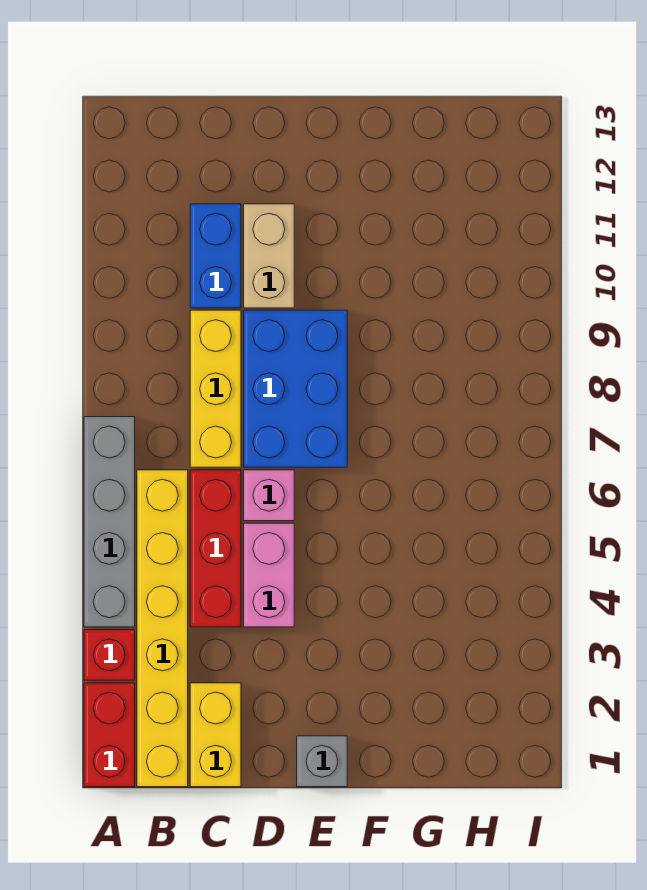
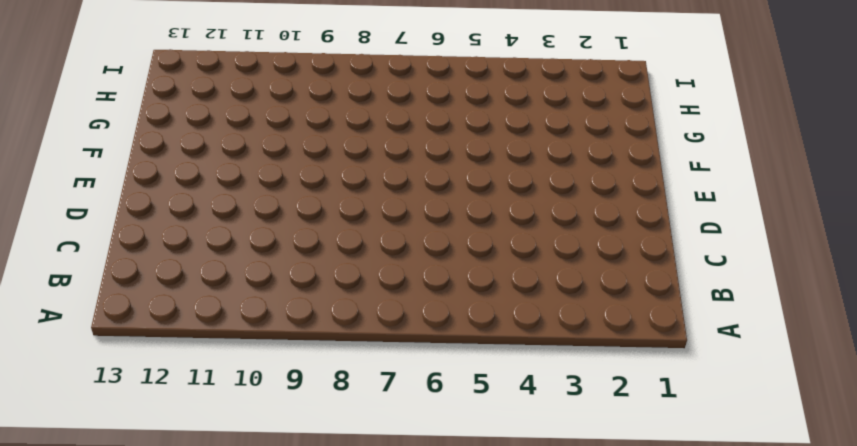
none -> red brick A1:A2 level 1
none -> red brick A3 level 1
none -> grey brick A4:A7 level 1

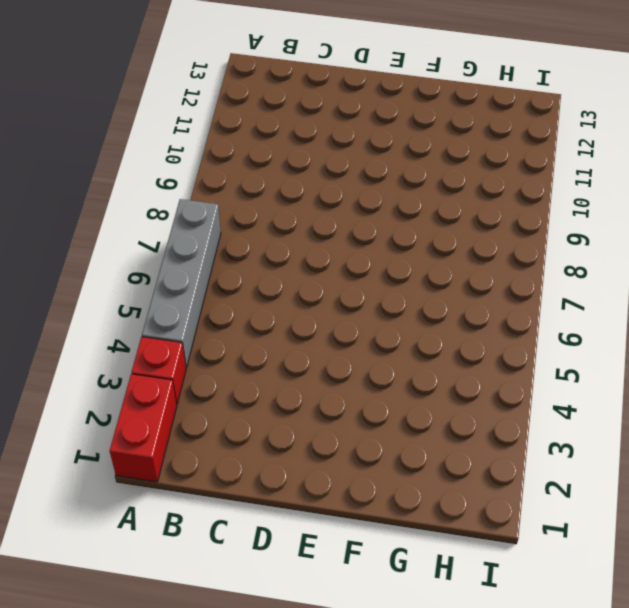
none -> yellow brick B1:B6 level 1
none -> yellow brick C1:C2 level 1
none -> red brick C4:C6 level 1

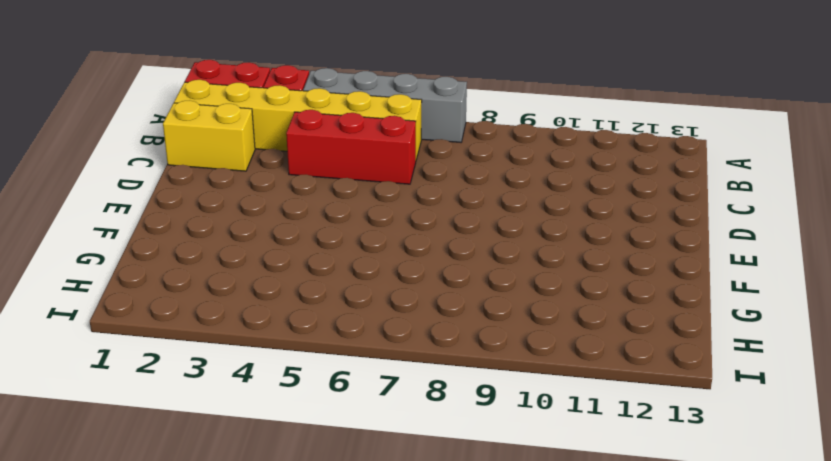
none -> yellow brick C7:C9 level 1
none -> blue brick C10:C11 level 1
none -> pink brick D4:D5 level 1

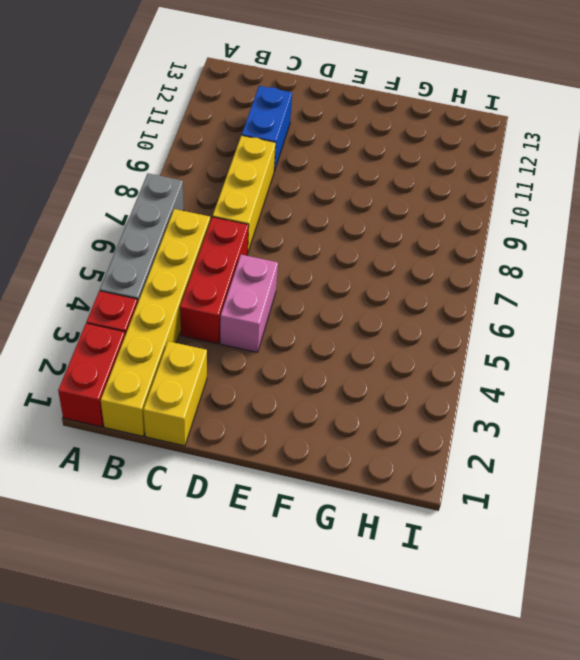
none -> pink brick D6 level 1
none -> blue brick D7:E9 level 1
none -> tan brick D10:D11 level 1

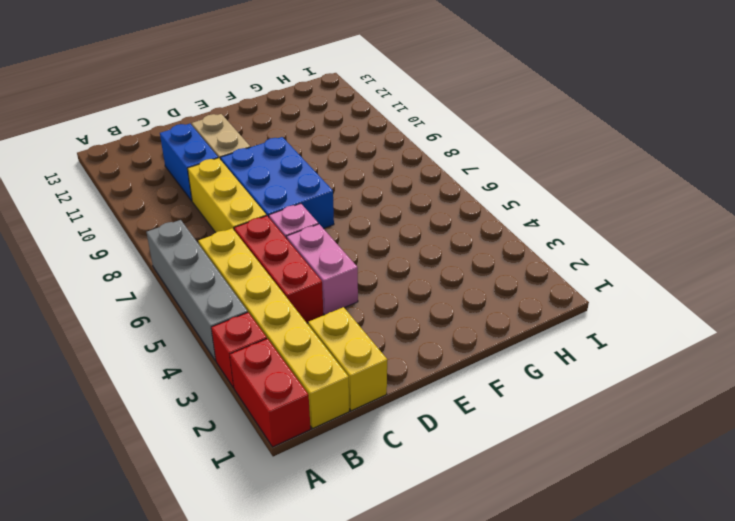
none -> grey brick E1 level 1

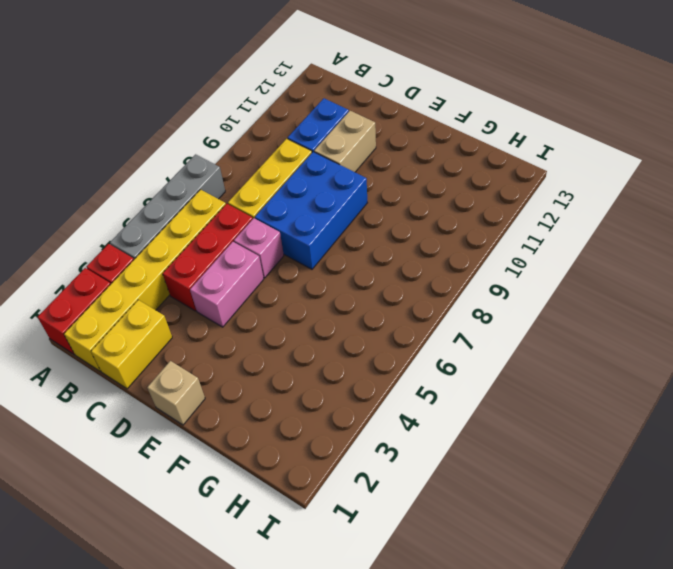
tan brick E1 level 1 -> grey brick E1 level 1

